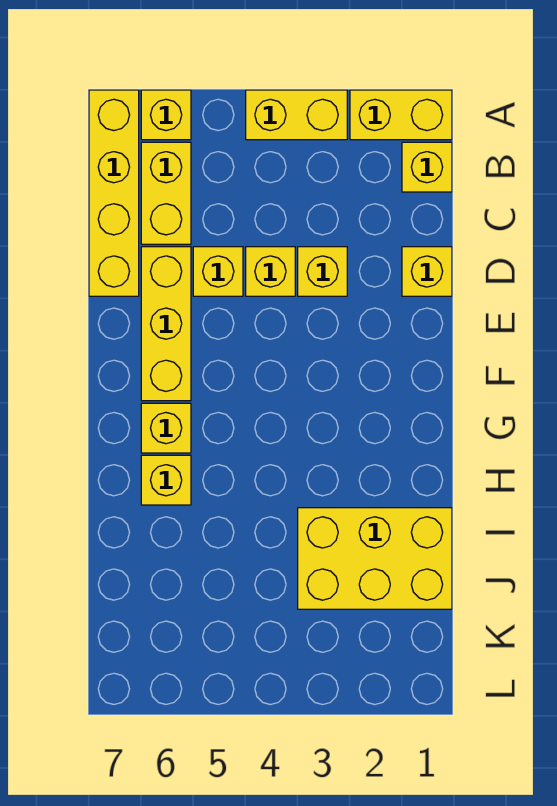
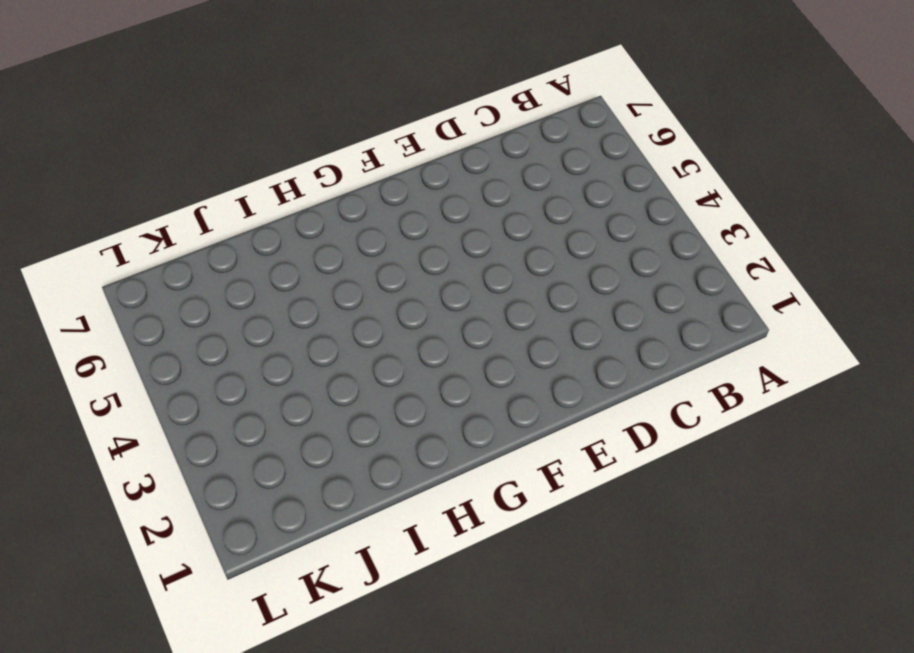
none -> yellow brick A1:A2 level 1
none -> yellow brick A3:A4 level 1
none -> yellow brick A6 level 1

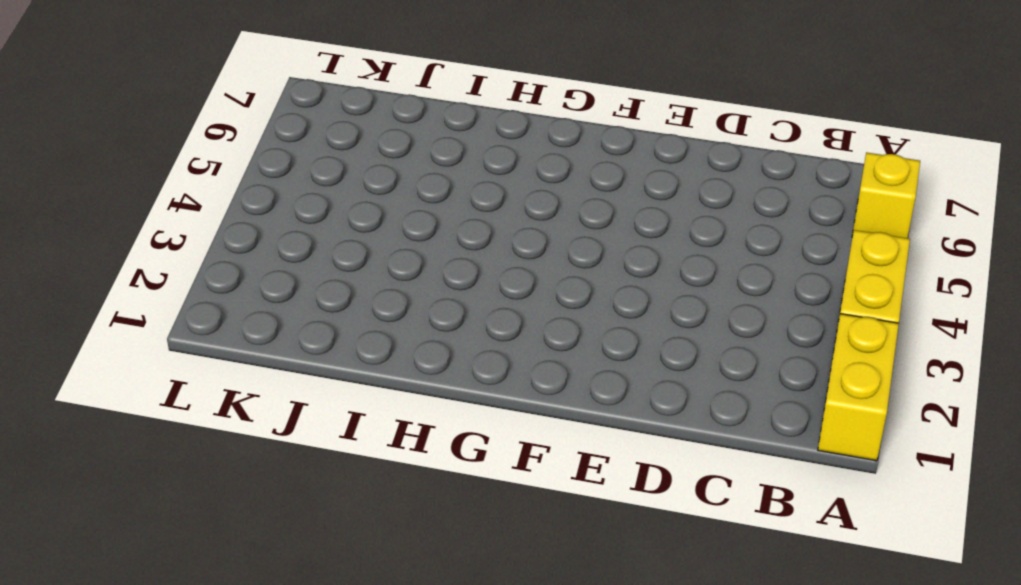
none -> yellow brick A7:D7 level 1
none -> yellow brick B1 level 1
none -> yellow brick B6:C6 level 1

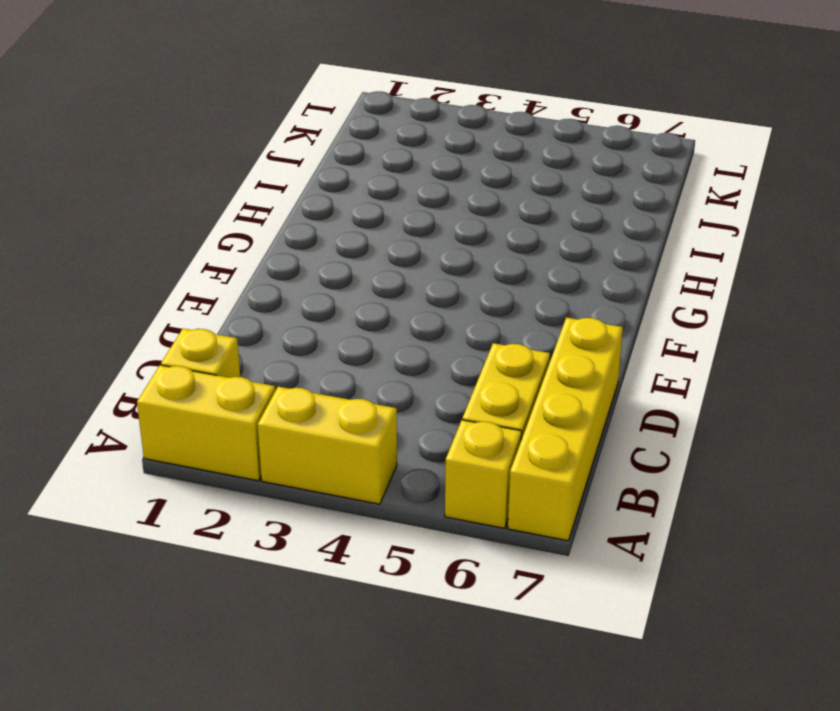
none -> yellow brick D1 level 1
none -> yellow brick D3 level 1
none -> yellow brick D4 level 1

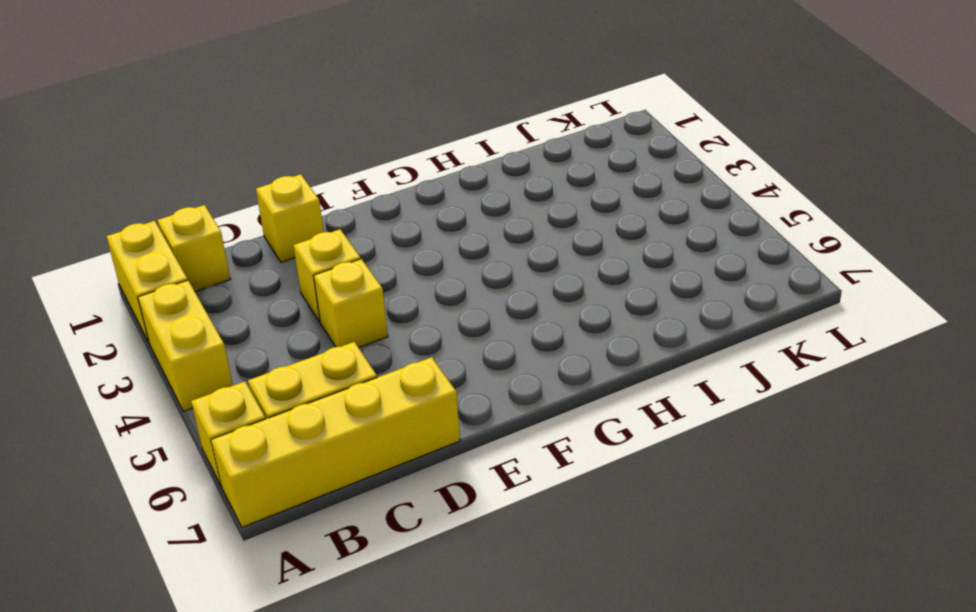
none -> yellow brick D5 level 1
none -> yellow brick D6:F6 level 1
none -> yellow brick G6 level 1

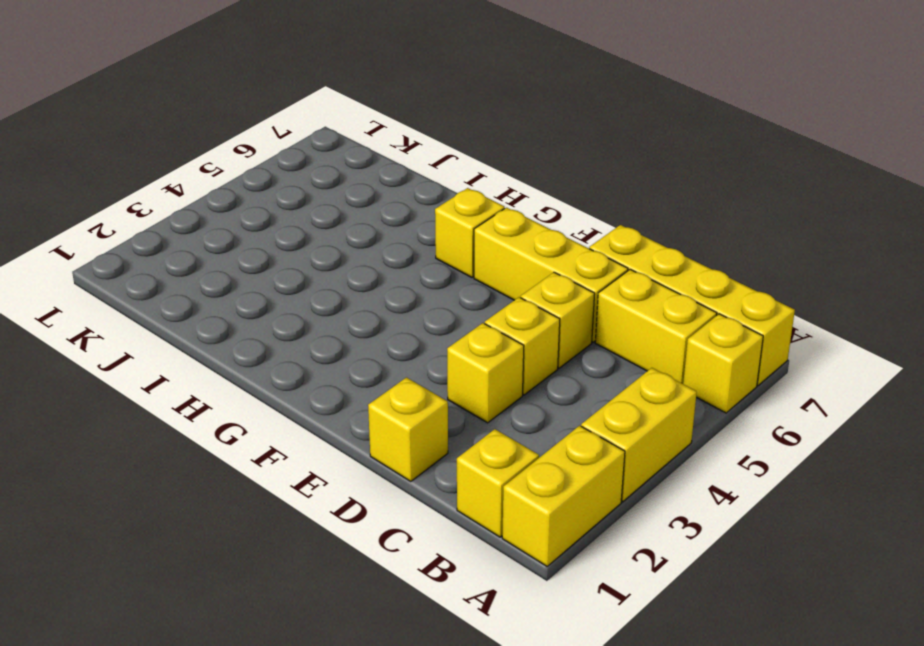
none -> yellow brick H6 level 1
none -> yellow brick I1:J3 level 1

